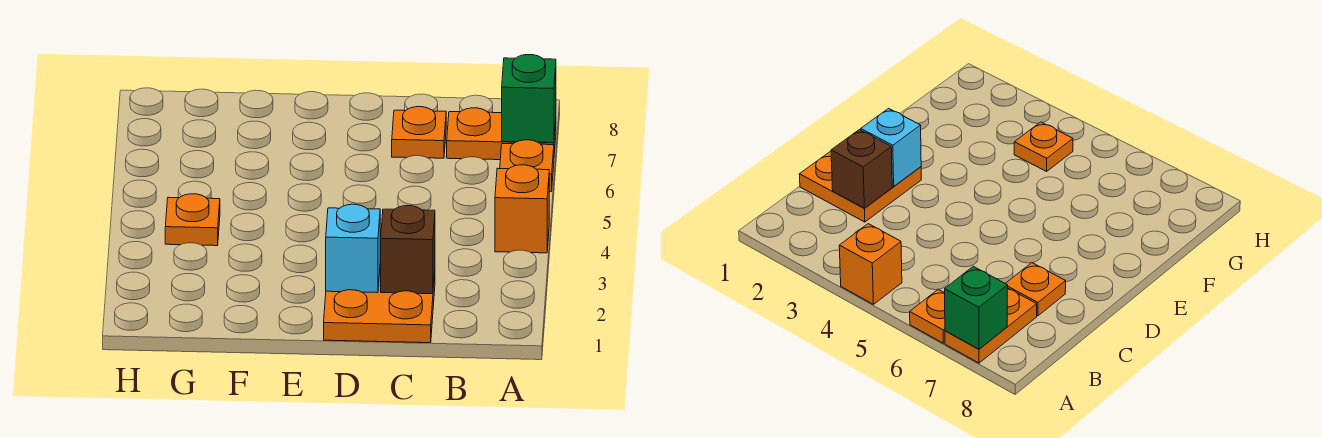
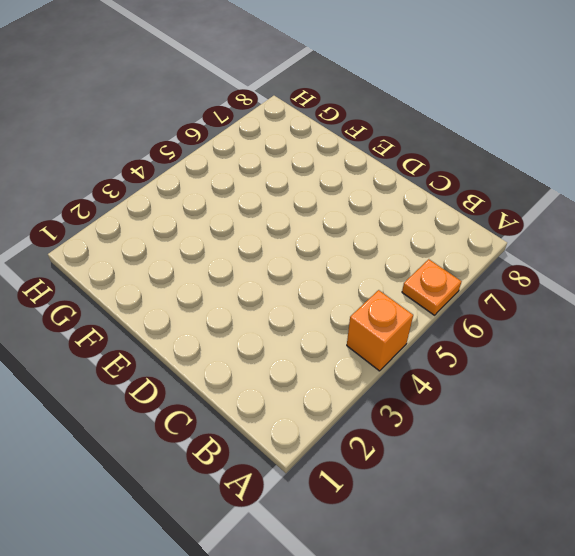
none -> orange plate A7:B7 level 1
none -> orange plate C1:D2 level 1

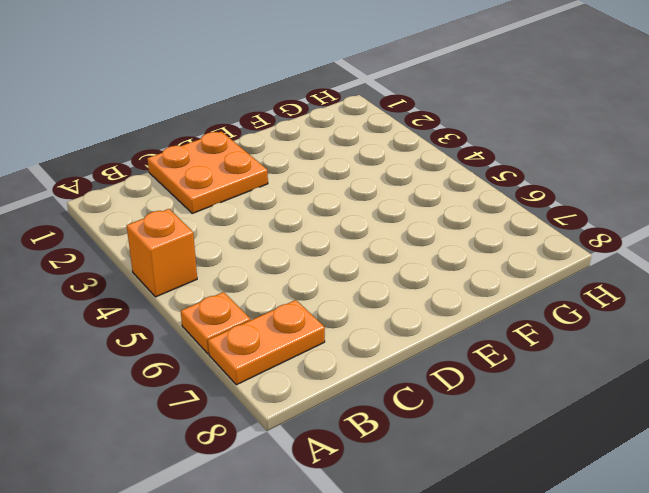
none -> orange plate C7 level 1
none -> orange plate G4 level 1

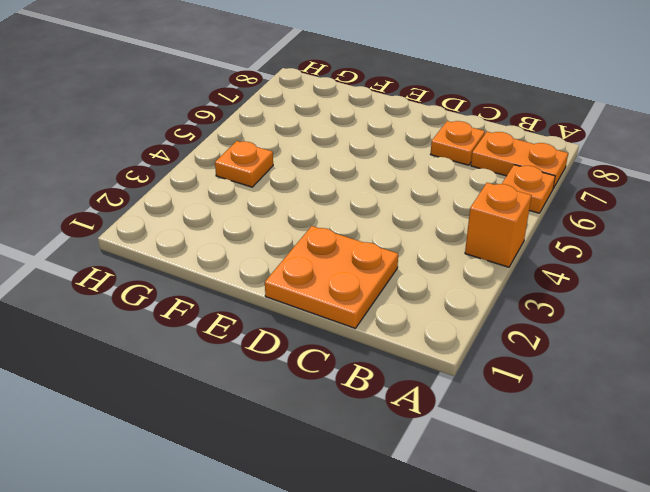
none -> green brick A7 level 2
none -> brown brick C2 level 2

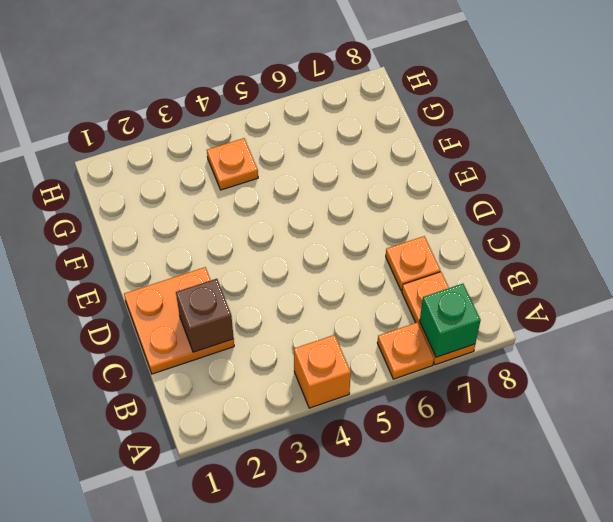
none -> cyan brick D2 level 2

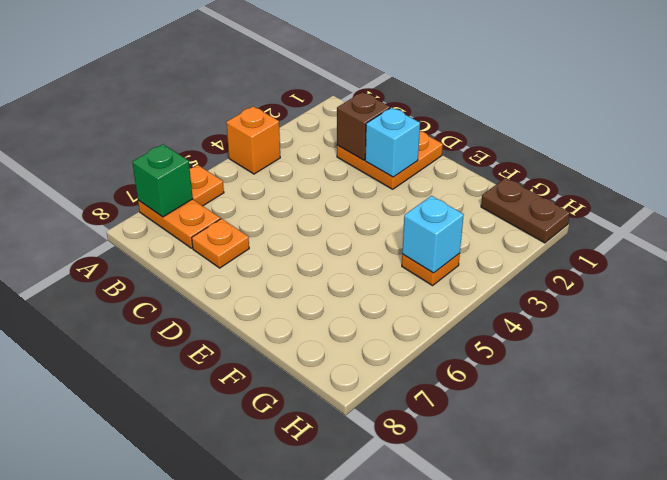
brown plate G1:H1 level 1 -> none
cyan brick G4 level 2 -> none

